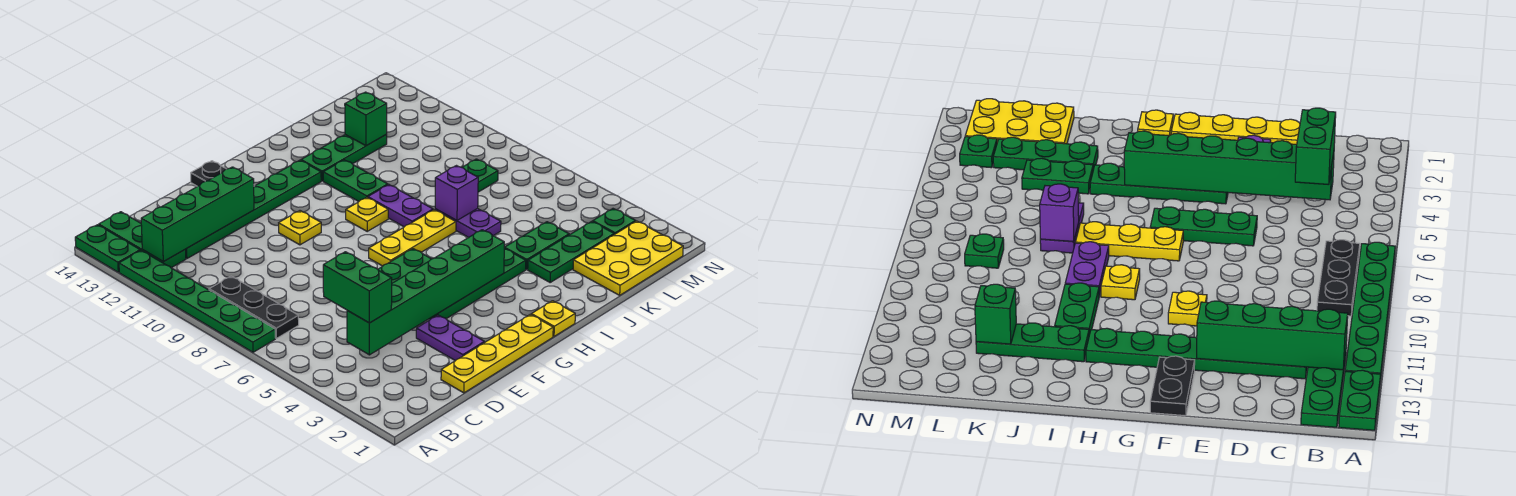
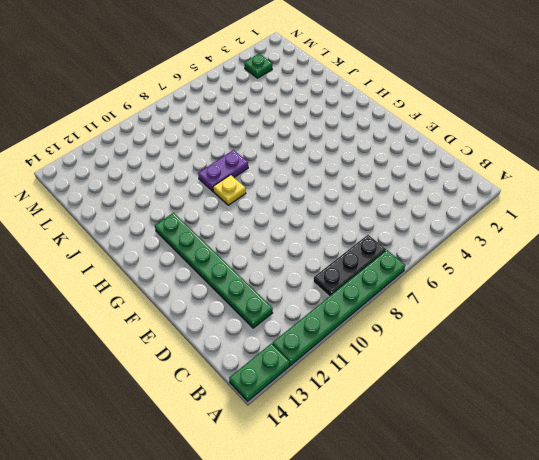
none -> green plate B12:B14 level 1
none -> yellow plate D1:G1 level 1
none -> purple plate E2:E3 level 1

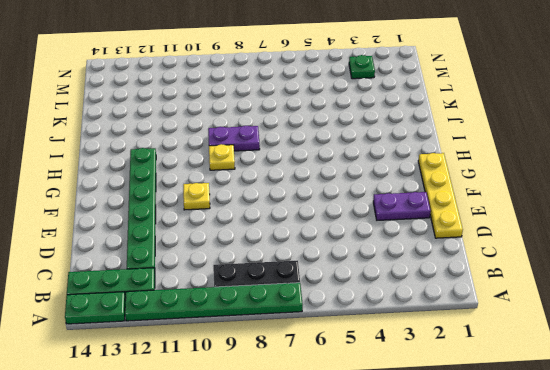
none -> green plate E6:G6 level 1
none -> green plate F4:I4 level 1
none -> black plate F13:F14 level 1

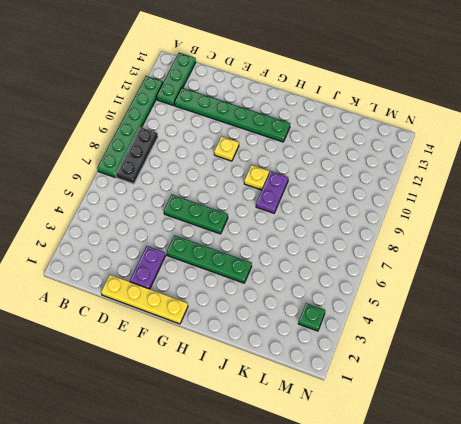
none -> green plate A13:A14 level 1
none -> black plate F13:F14 level 1
none -> yellow plate G7:I7 level 1

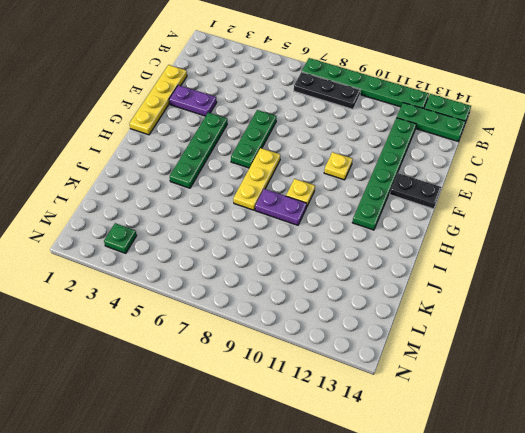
none -> yellow plate H1 level 1
none -> green plate I10:I11 level 1
none -> green plate I12:K12 level 1

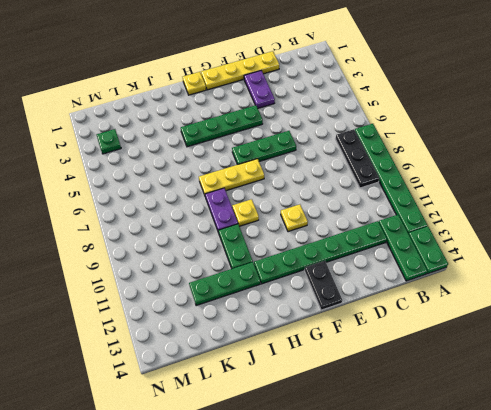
none -> green plate J3:L3 level 1
none -> green plate J4:K4 level 1
none -> purple plate J6:J7 level 1

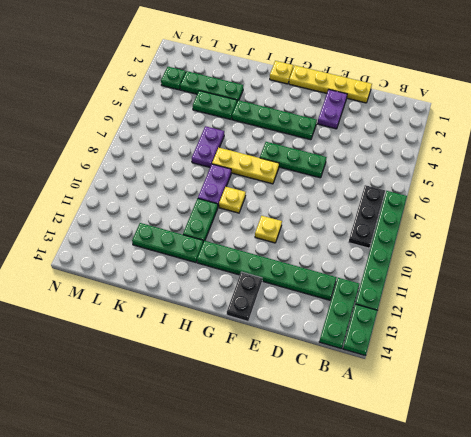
none -> yellow plate K1:M2 level 1
none -> green plate L8 level 1
none -> green brick B12:E12 level 2

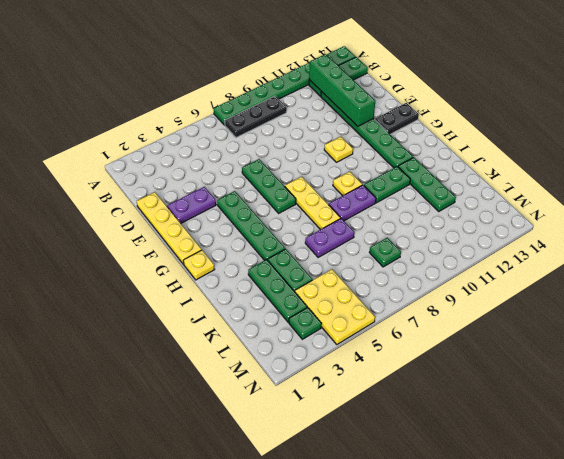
yellow plate L4:N5 level 1 -> yellow plate K1:M2 level 1
none -> green brick C4:H4 level 2
none -> purple brick J7 level 2
none -> green brick K12 level 2

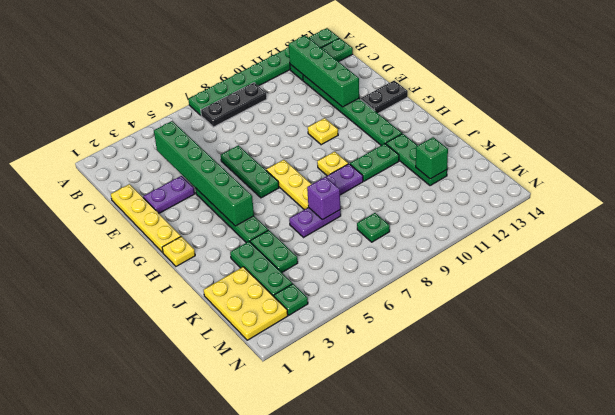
none -> green brick C4:C5 level 3

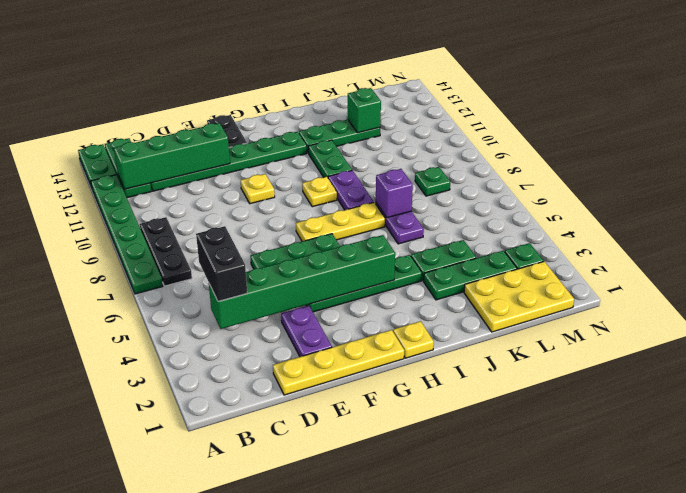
black brick C4:C5 level 3 -> green brick C4:C5 level 3

